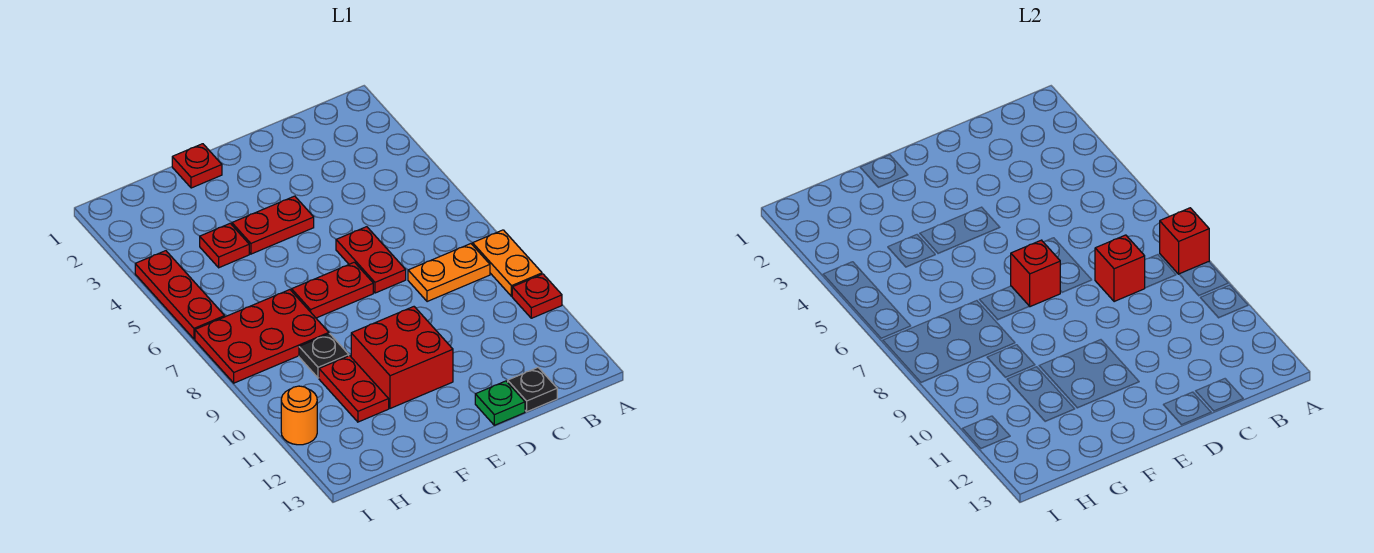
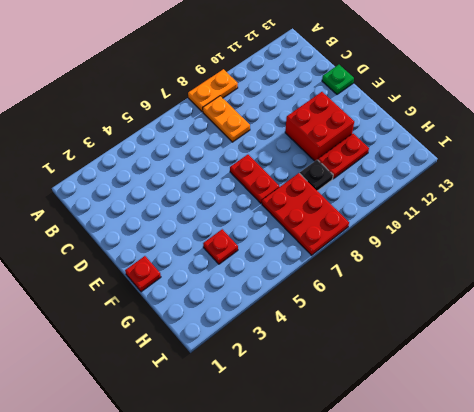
none -> red plate A10 level 1
none -> black plate C13 level 1
none -> red plate D6:D7 level 1

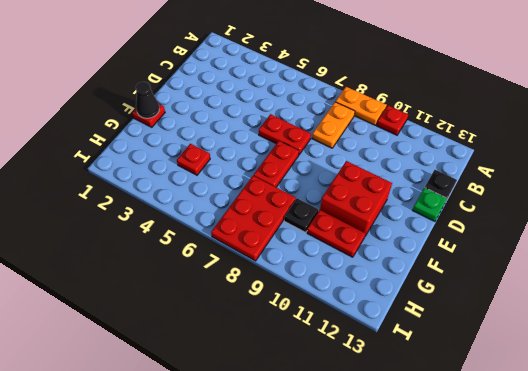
black cone F1 level 2 -> none
none -> red plate E4:F4 level 1
none -> red plate I4:I6 level 1
none -> orange round brick I11 level 1

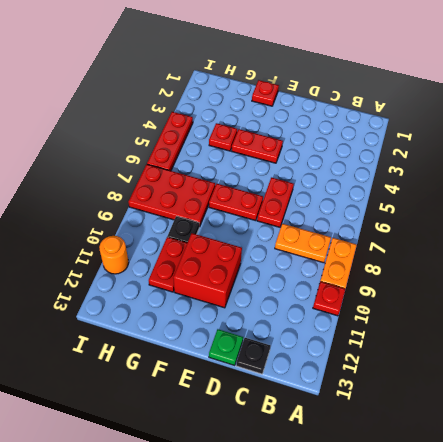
none -> red brick A8 level 2
none -> red brick C8 level 2
none -> red brick E7 level 2

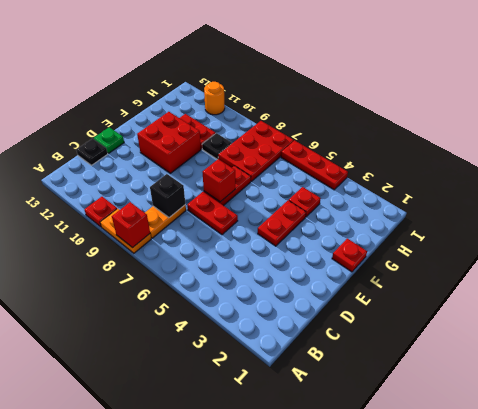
black brick C8 level 2 -> red brick C8 level 2

